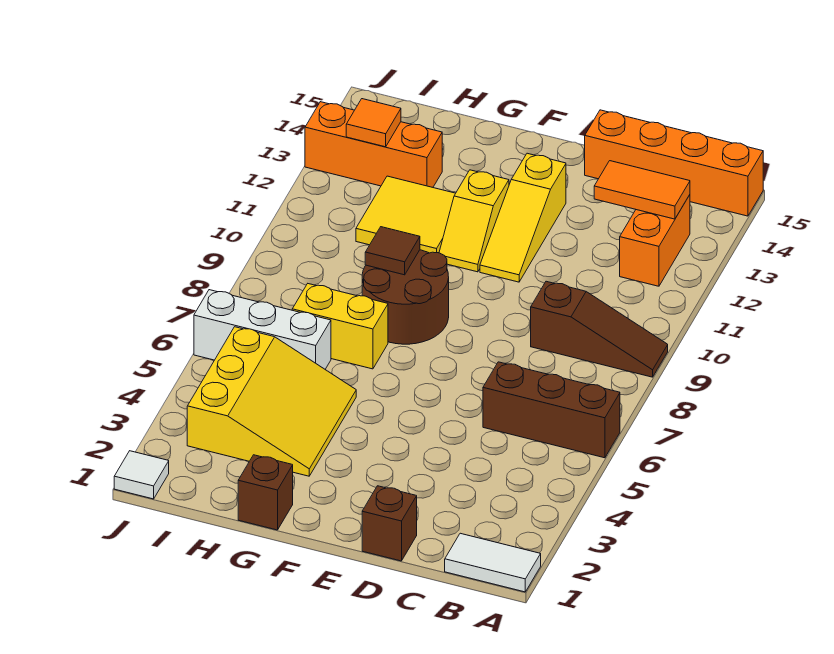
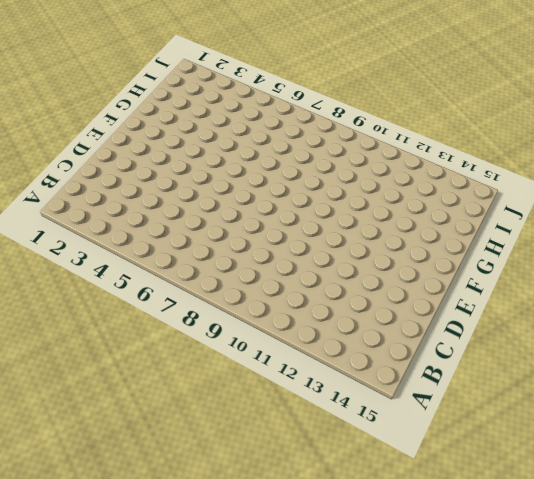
none -> white tile A1:B1 level 1
none -> brown brick A6:C6 level 1
none -> brown slope A9:C9 level 1 top C

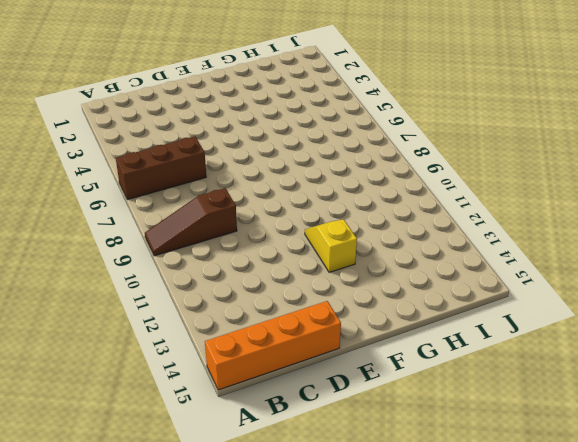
none -> white tile A1:B1 level 1
none -> orange brick B12:B13 level 1
none -> brown brick D1 level 1

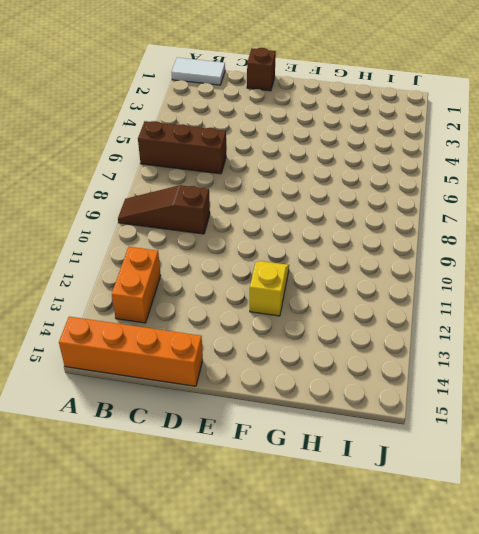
none -> yellow slope E11:E13 level 1 top 13
none -> brown round brick F8:G9 level 1
none -> brown brick G1 level 1

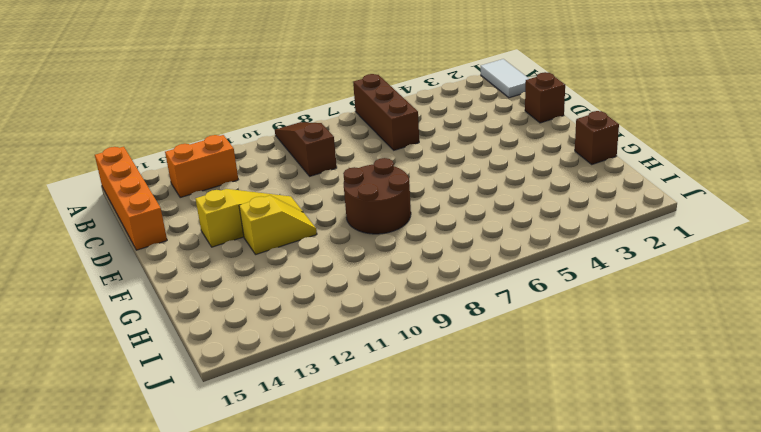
none -> yellow slope G3:I5 level 1 top I
none -> yellow brick G7:H7 level 1
none -> yellow tile G11:H12 level 1

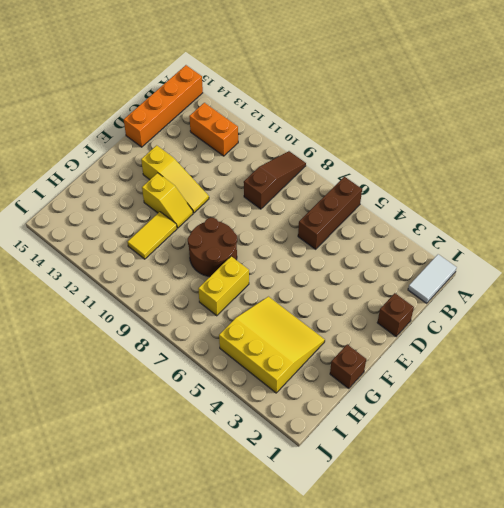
yellow tile G11:H11 level 1 -> yellow tile G11:H12 level 1
none -> white brick H6:J6 level 1
none -> orange brick H13:J13 level 1
none -> white tile J1 level 1

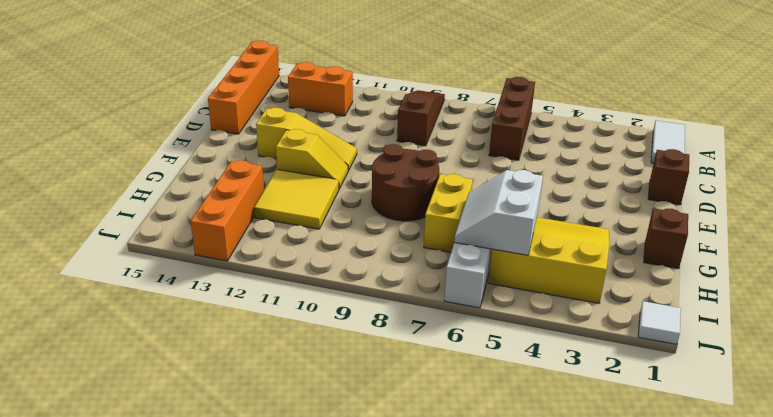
white slope H5:I6 level 2 top 5 -> none
none -> orange tile B13:C13 level 2
none -> brown tile G9 level 2
none -> orange tile I13 level 2

